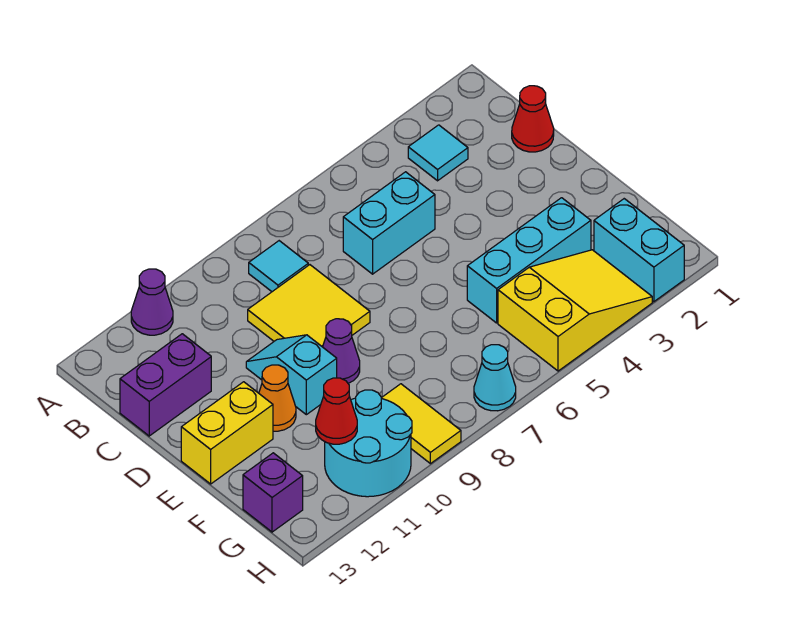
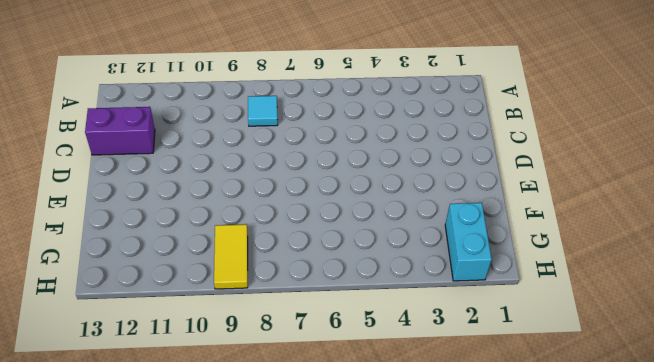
none -> purple cone A11 level 1
none -> cyan tile B3 level 1
none -> red cone C1 level 1

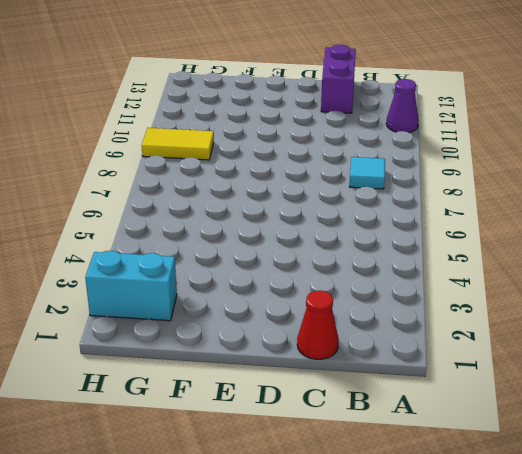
none -> cyan tile B3 level 1
none -> cyan brick C5:C6 level 1
none -> yellow tile C8:D9 level 1

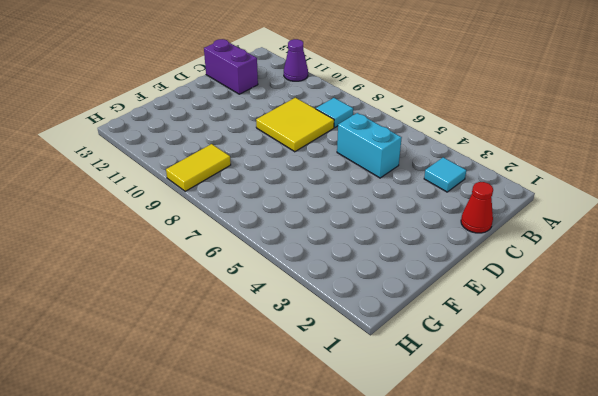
none -> cyan slope D10:E10 level 1 top E
none -> purple cone E9 level 1
none -> orange cone E11 level 1

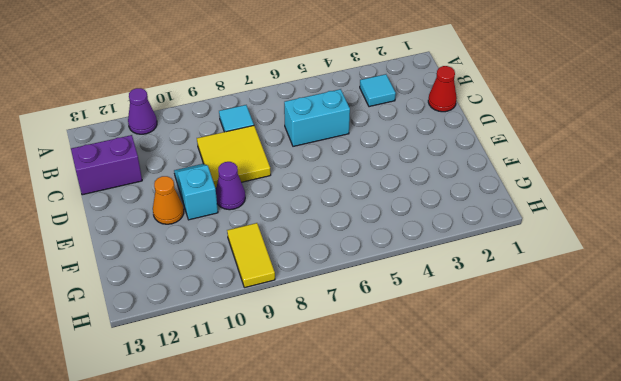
none -> yellow brick E12:E13 level 1
none -> cyan brick F3:F5 level 1
none -> cyan brick G2:H2 level 1

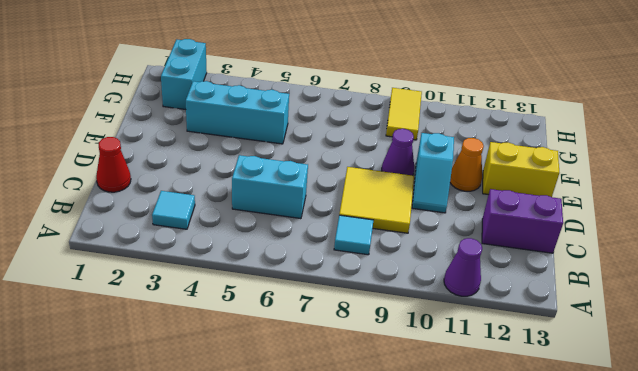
none -> yellow slope G3:H5 level 1 top 5
none -> cyan round brick G10:H11 level 1
none -> purple brick G13 level 1

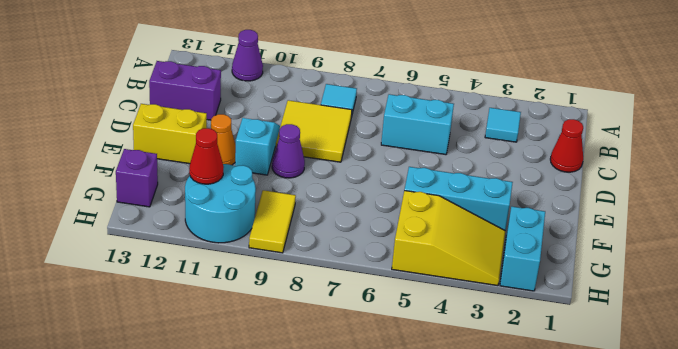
none -> cyan cone H7 level 1

